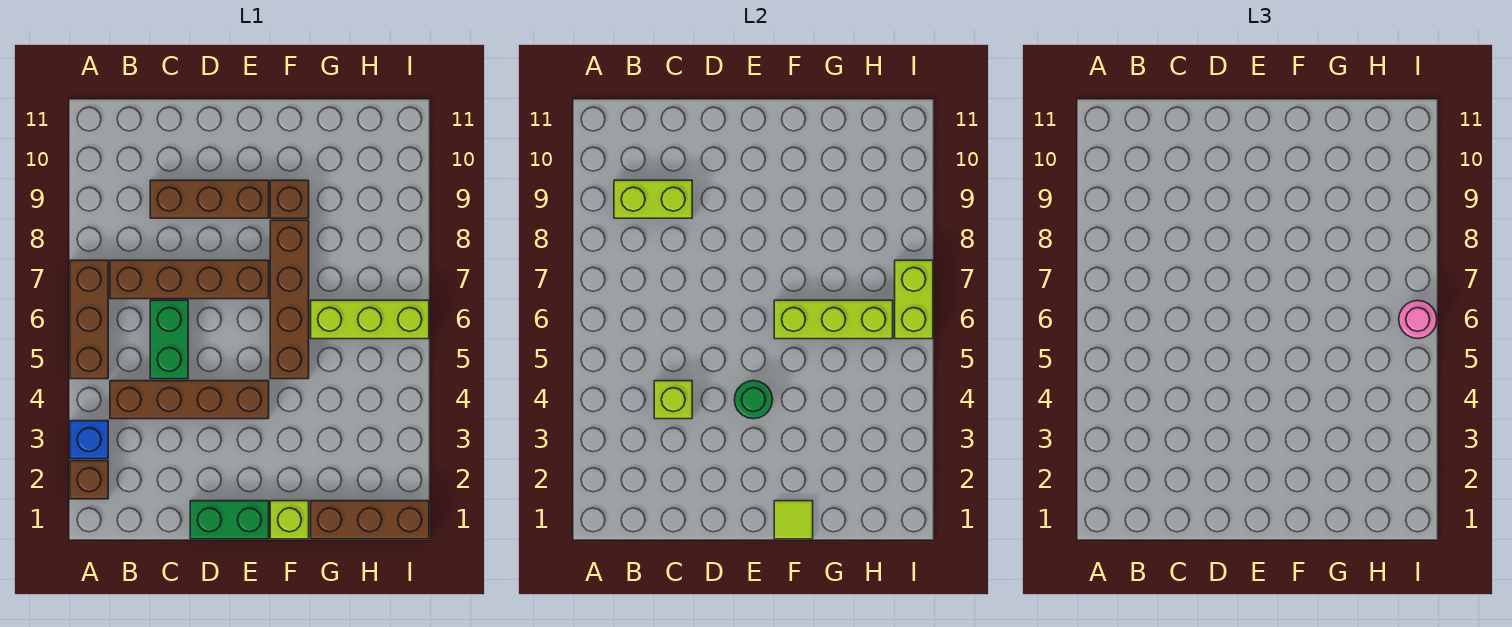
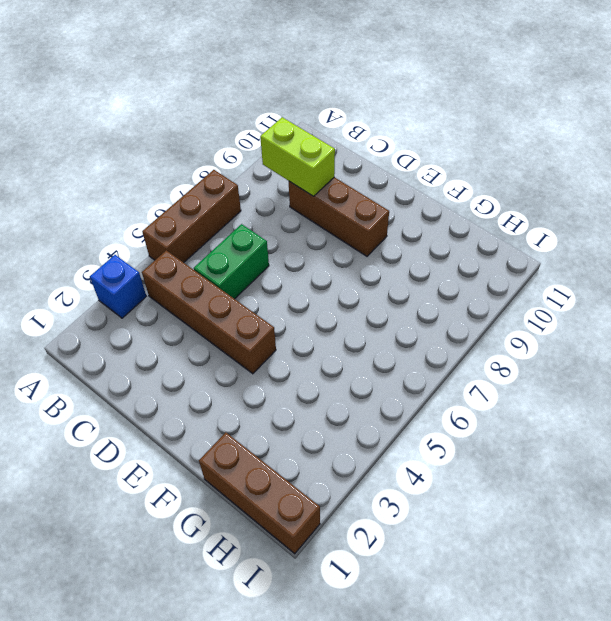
none -> brown brick A2 level 1
none -> brown brick B7:E7 level 1
none -> green brick D1:E1 level 1

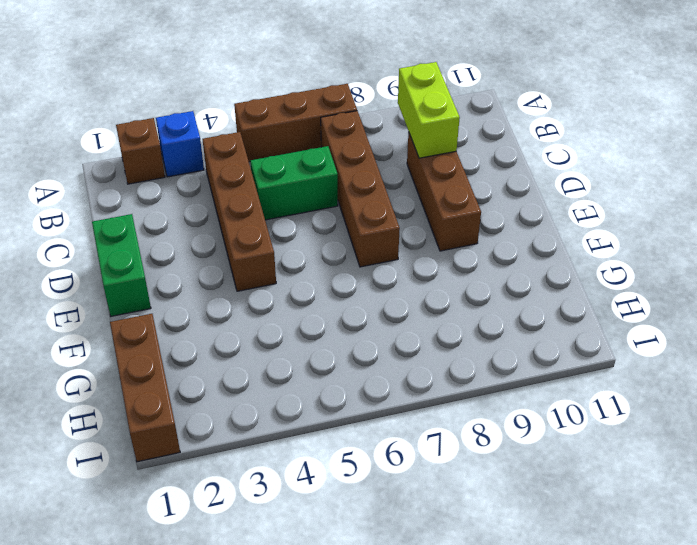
none -> lime brick F1 level 1
none -> brown brick F5:F8 level 1
none -> brown brick F9 level 1

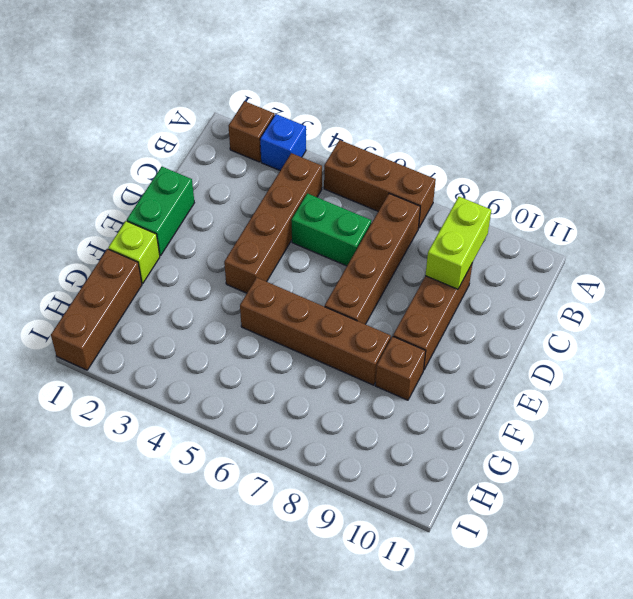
none -> lime brick G6:I6 level 1
none -> lime brick C4 level 2
none -> green round brick E4 level 2

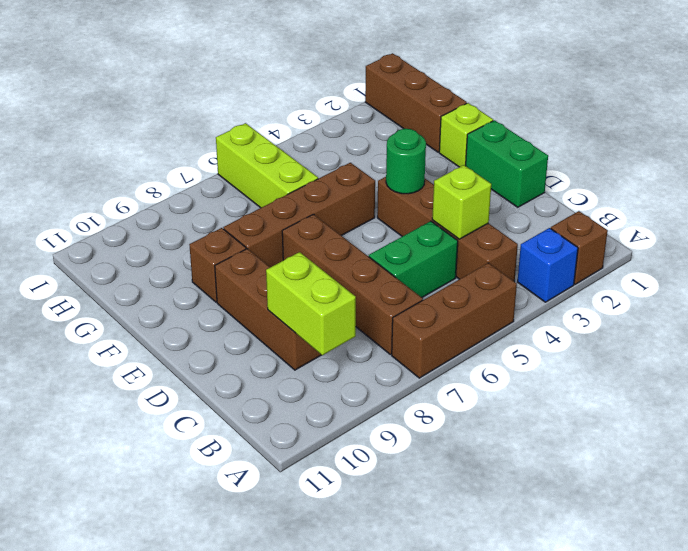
none -> lime tile F1 level 2
none -> lime brick F6:H6 level 2
none -> lime brick I6:I7 level 2

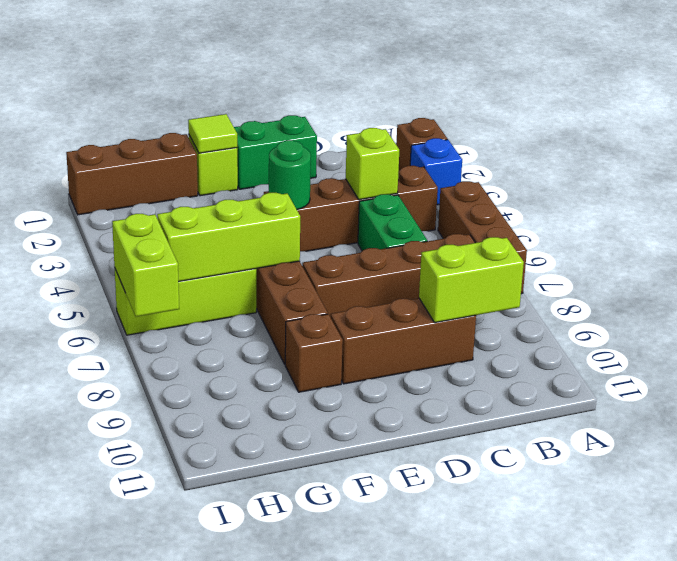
none -> pink round brick I6 level 3

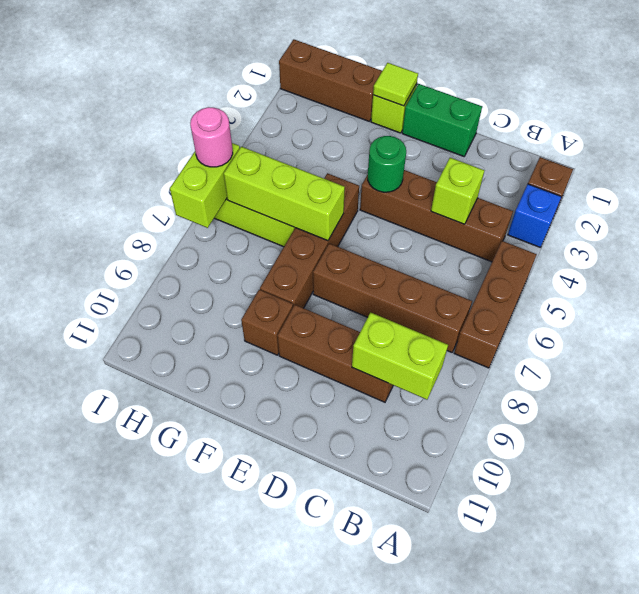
none -> green brick C5:C6 level 1

